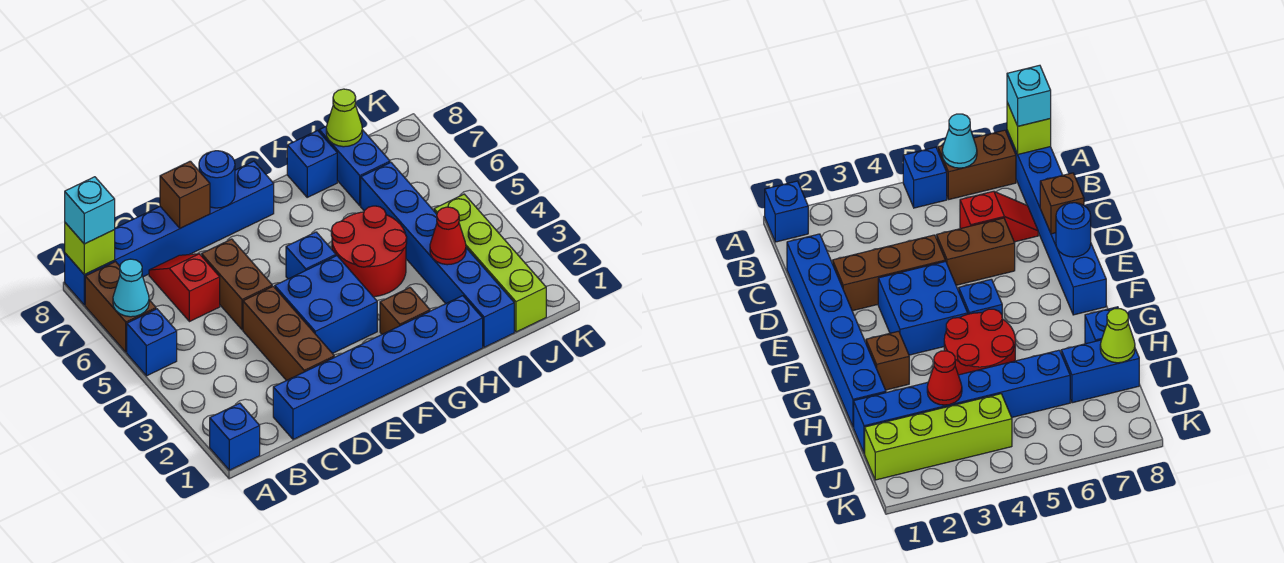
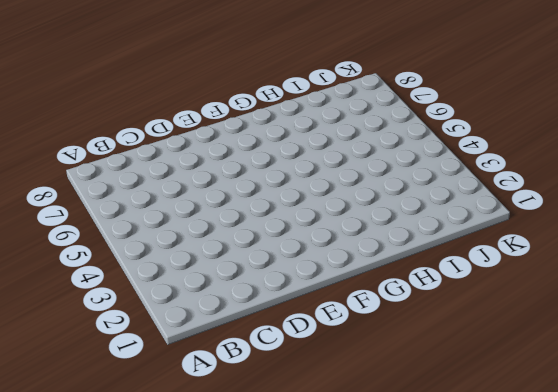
none -> blue brick A1 level 1
none -> blue brick A5 level 1
none -> brown brick A6:A7 level 1

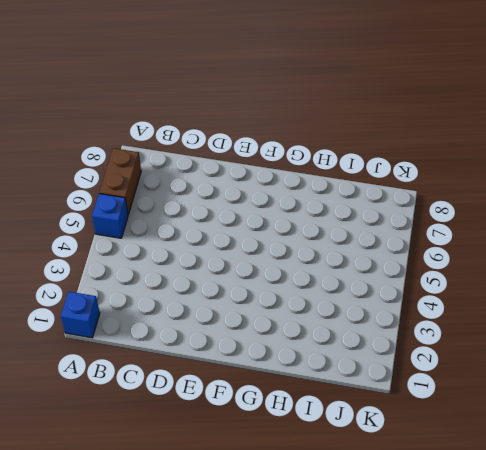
none -> blue brick A8:F8 level 1
none -> blue brick C1:H1 level 1
none -> red slope C6:C7 level 1 top 6

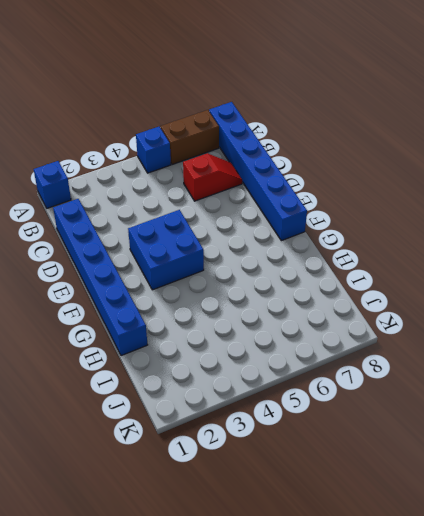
none -> brown brick D2:D4 level 1
none -> brown brick D5:D6 level 1
none -> blue brick F5 level 1

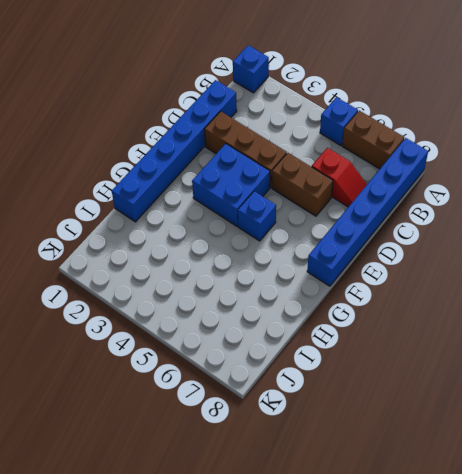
none -> brown brick G2 level 1
none -> red round brick G4:H5 level 1
none -> blue brick H8 level 1

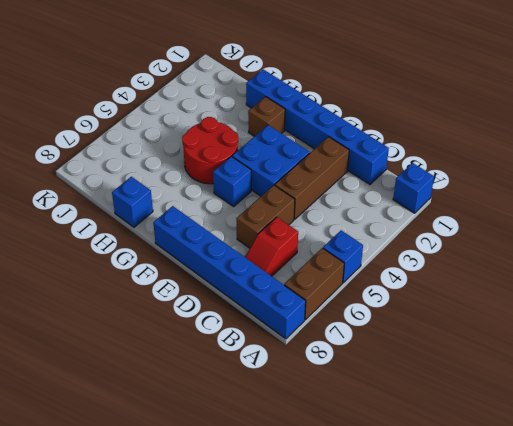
none -> blue brick I1:I6 level 1
none -> blue brick I7:I8 level 1
none -> lime brick J1:J4 level 1

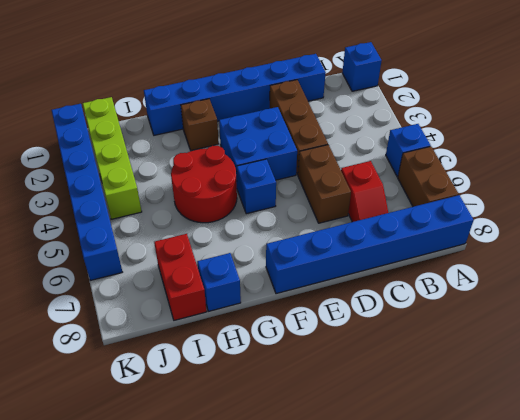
red brick I7:I8 level 1 -> blue brick I7:I8 level 1
blue brick K1:K6 level 1 -> blue brick I1:I6 level 1
none -> cyan cone A6 level 2
none -> lime brick A8 level 2
none -> brown brick D8 level 2

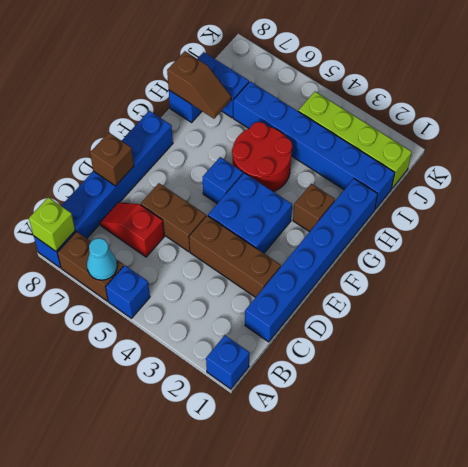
brown slope H7:H8 level 2 top 8 -> none
none -> blue round brick E8 level 2
none -> red cone I3 level 2
none -> lime cone I8 level 2

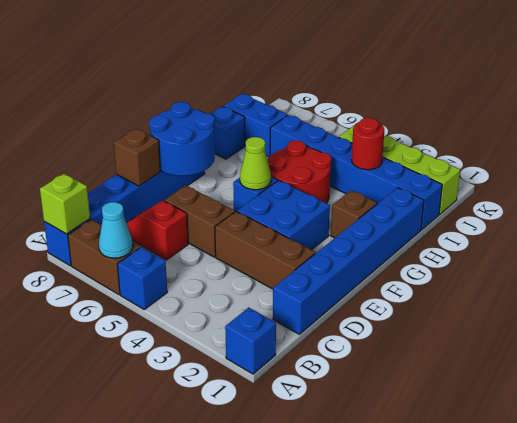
blue round brick E7:F8 level 2 -> blue round brick E8 level 2
lime cone F5 level 2 -> lime cone I8 level 2
red round brick I3 level 2 -> red cone I3 level 2
none -> cyan brick A8 level 3

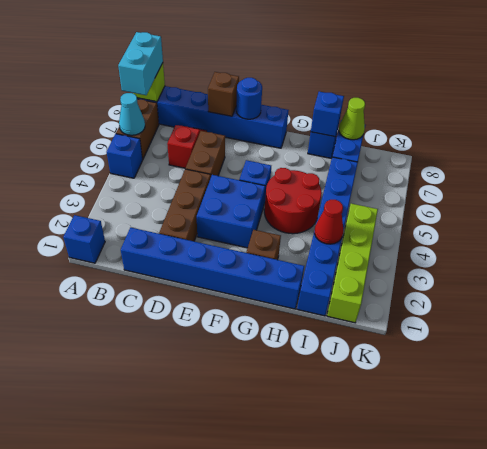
cyan brick A7:A8 level 3 -> cyan brick A8 level 3
blue brick H8 level 2 -> none

